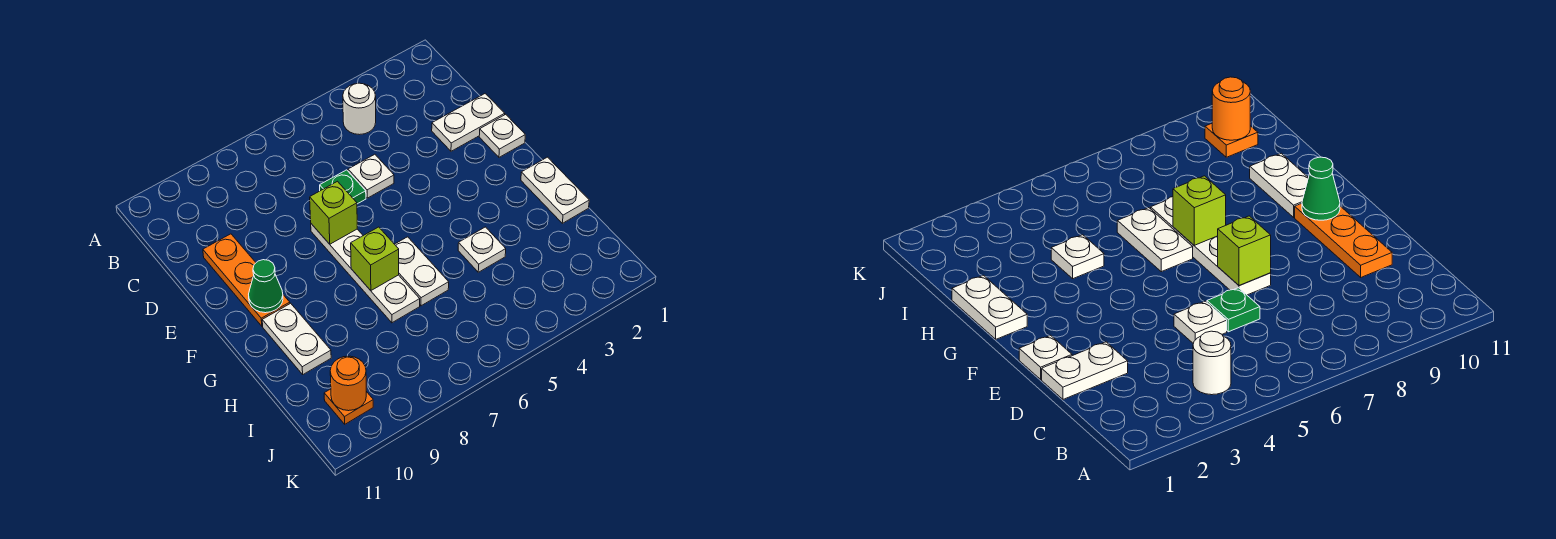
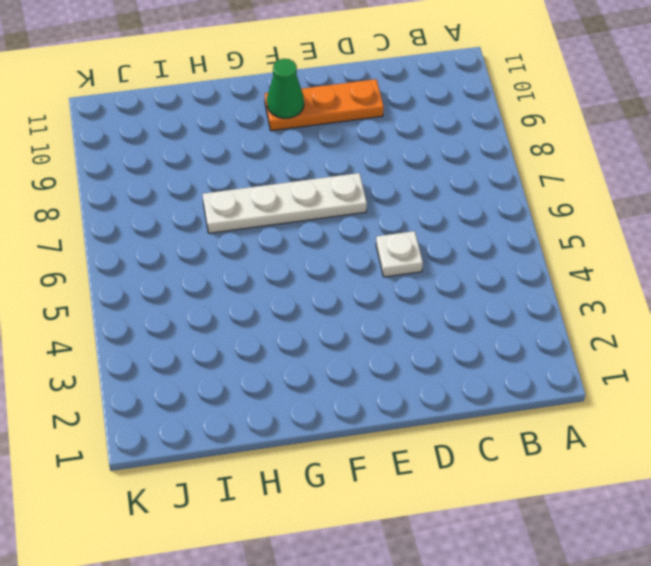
none -> white round brick B4 level 1
none -> white plate D1:D2 level 1
none -> green plate D6 level 1

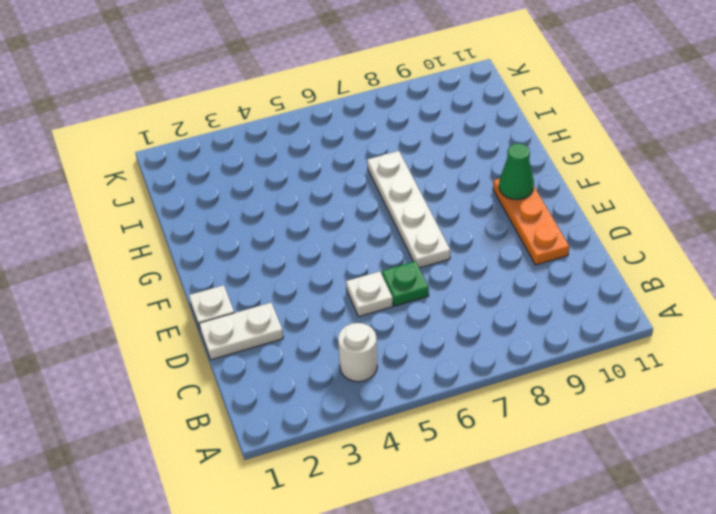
none -> white plate G1:H1 level 1
none -> white plate G6:H6 level 1
none -> white plate G10:H10 level 1

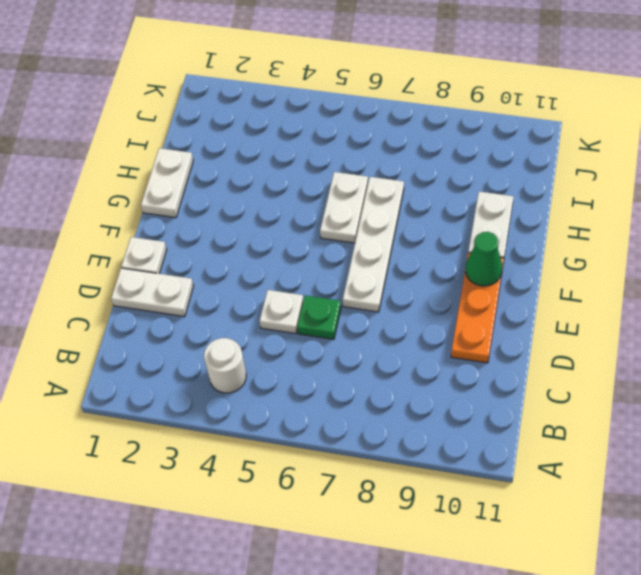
none -> white plate H4 level 1
none -> orange plate J10 level 1
none -> lime brick E7 level 2

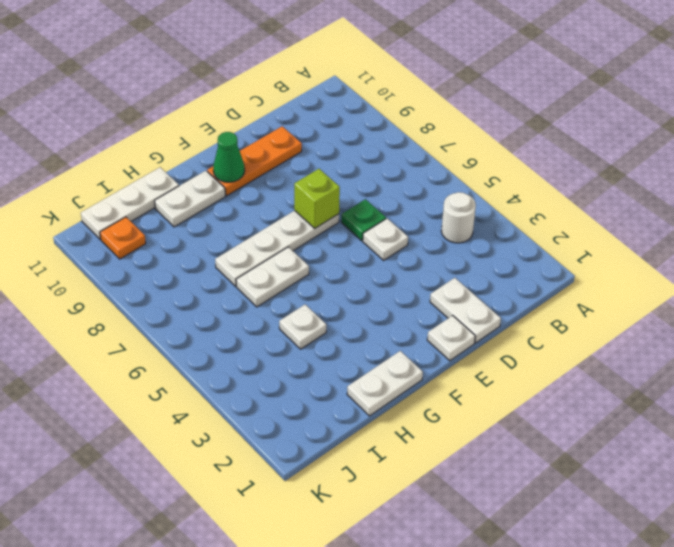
white plate H11:J11 level 1 -> none
none -> lime brick G7 level 2
none -> orange round brick J10 level 2

